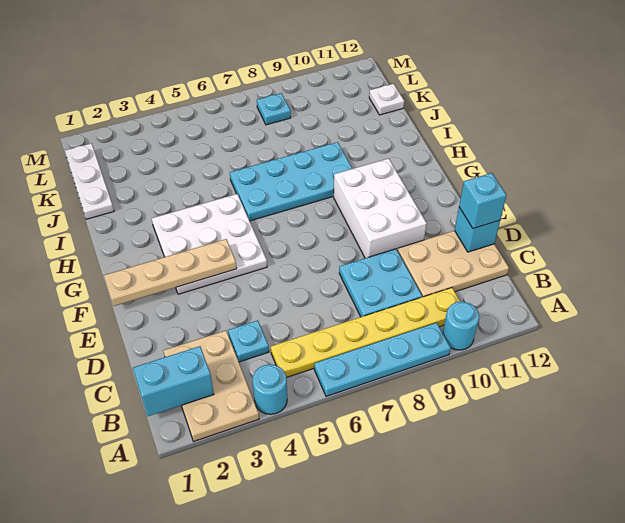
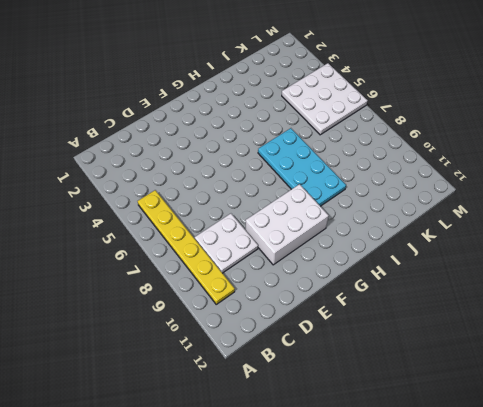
white plate C8:D9 level 1 -> cyan plate C8:D9 level 1
white plate K4:M6 level 1 -> white plate F3:H5 level 1
none -> tan plate A2:C3 level 1
none -> cyan round brick A4 level 1
none -> cyan plate A6:A9 level 1

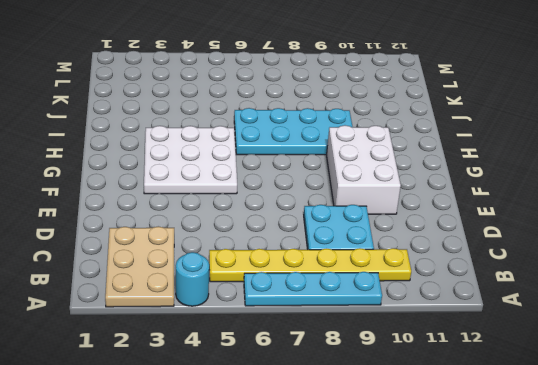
none -> cyan round brick A10 level 1
none -> cyan plate C4 level 1
none -> tan plate C10:D12 level 1

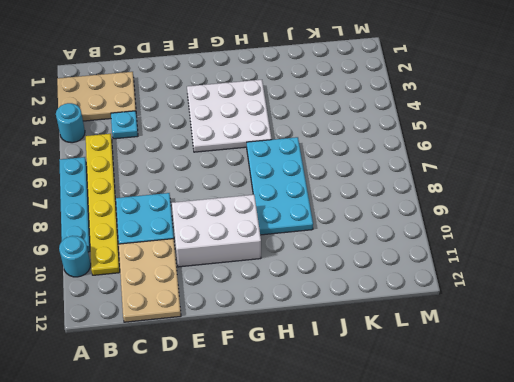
none -> white plate J1:L1 level 1
none -> white plate K12 level 1
none -> cyan plate L8 level 1

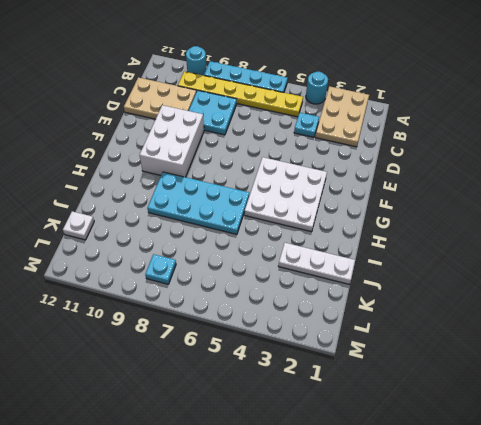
white plate J1:J3 level 1 -> white plate J1:L1 level 1
none -> cyan brick B1:B2 level 2
none -> cyan brick D12 level 2
none -> tan plate F1:F4 level 2

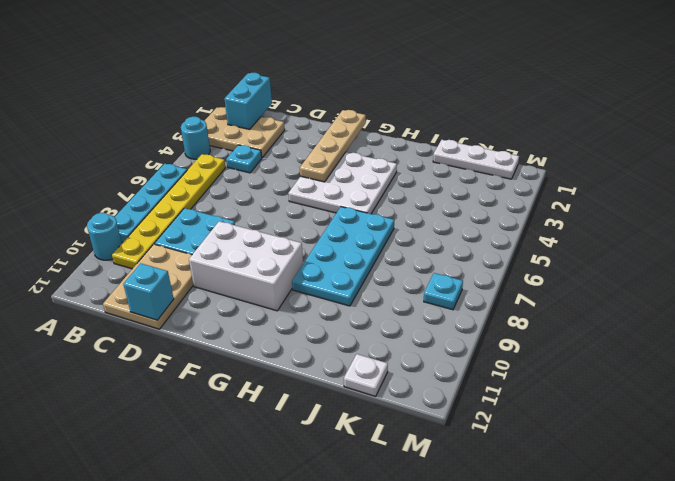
none -> cyan brick D12 level 3

